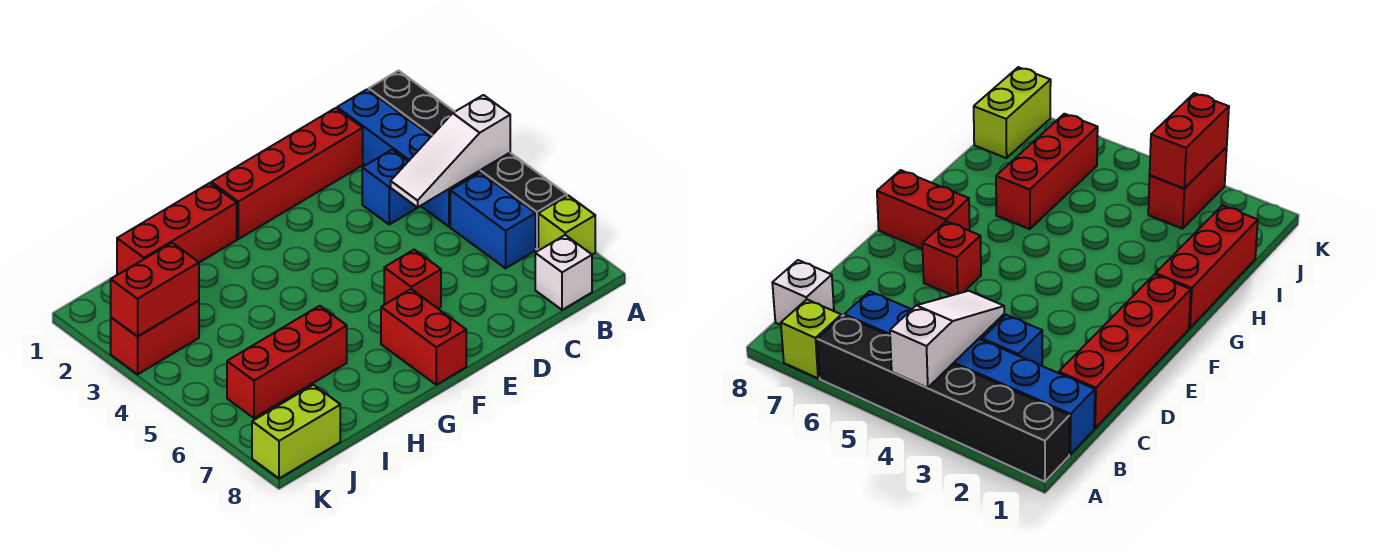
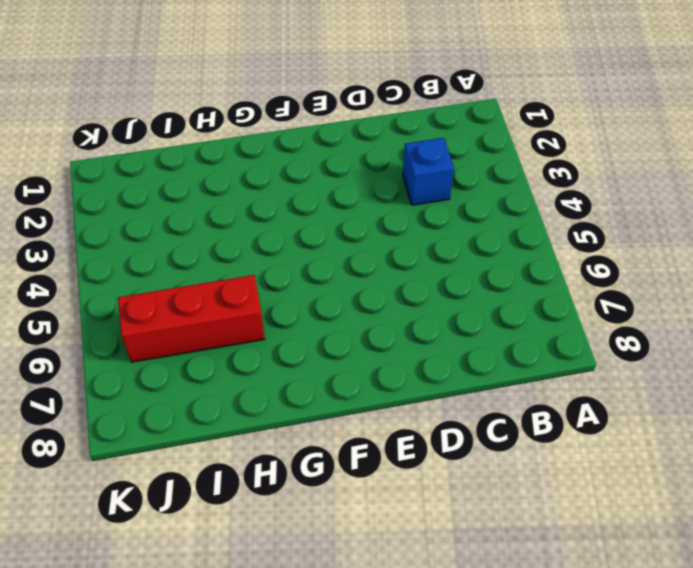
none -> black brick A1:A6 level 1
none -> lime brick A7 level 1
none -> blue brick B1:B4 level 1

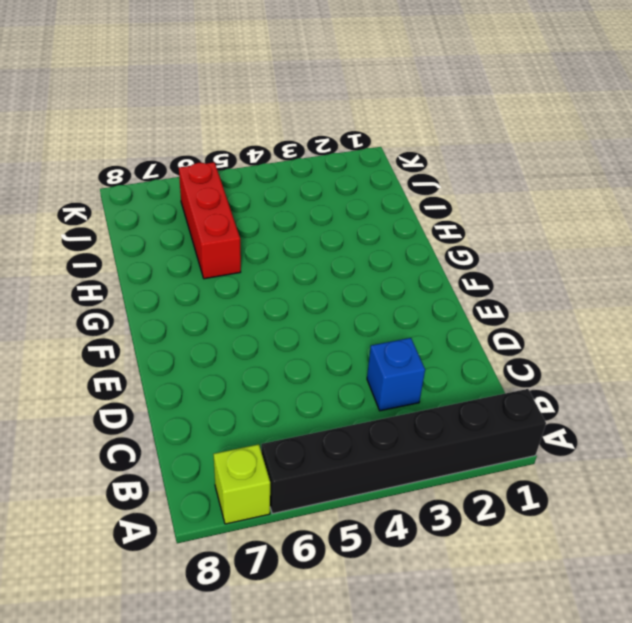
none -> blue brick B1:B4 level 1
none -> blue brick B5:B6 level 1
none -> white brick B8 level 1

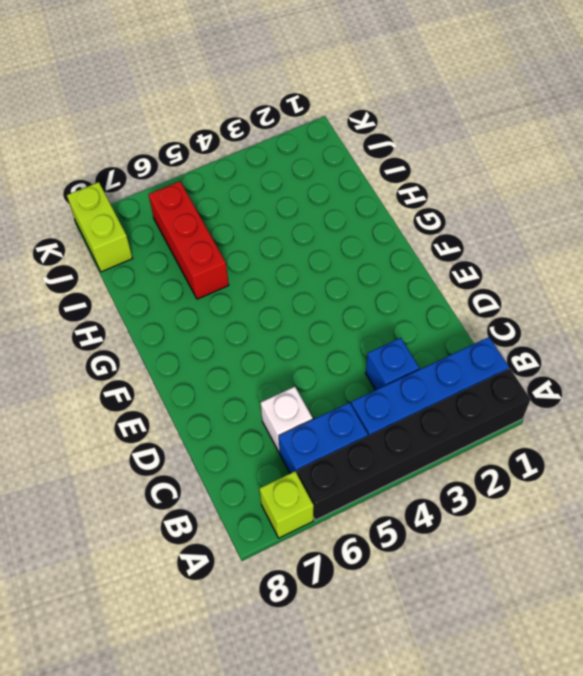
white brick C6 level 1 -> white brick B8 level 1
none -> red brick C1:F1 level 1
none -> red brick E6 level 1
none -> red brick F7:F8 level 1

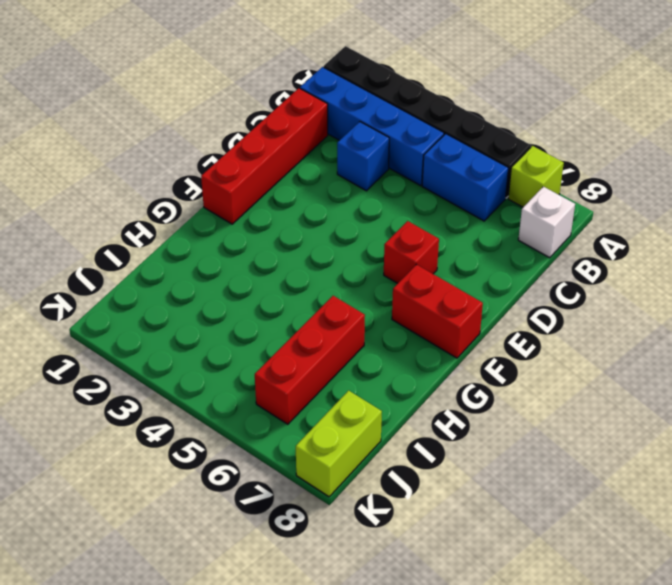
none -> red brick G1:I1 level 1
none -> red brick J3:K3 level 1
none -> white slope A4:C4 level 2 top A

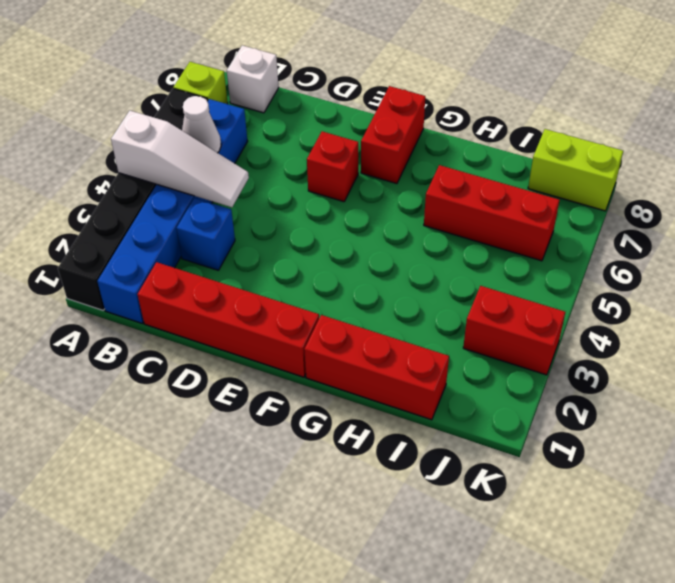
white cone B5 level 2 -> none
none -> red brick J3:K3 level 2

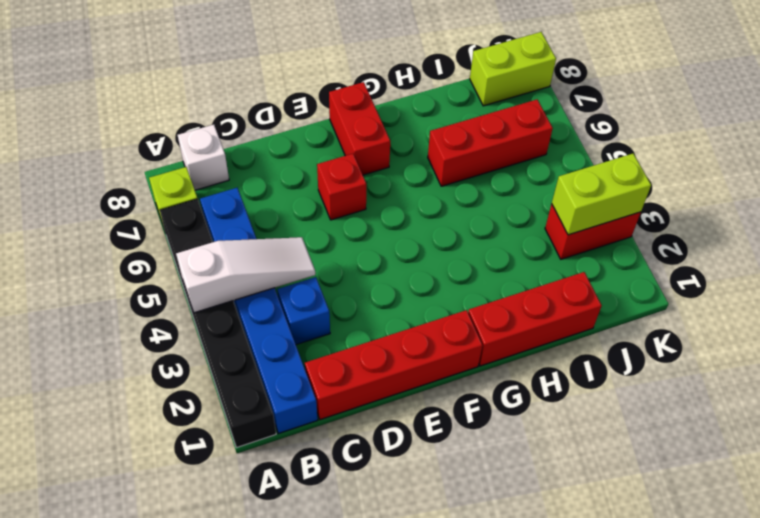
lime brick J3:K3 level 2 -> red brick J3:K3 level 2

